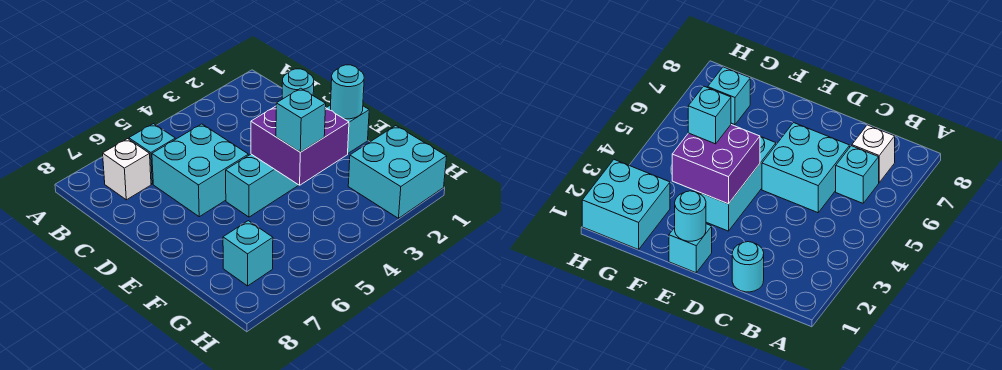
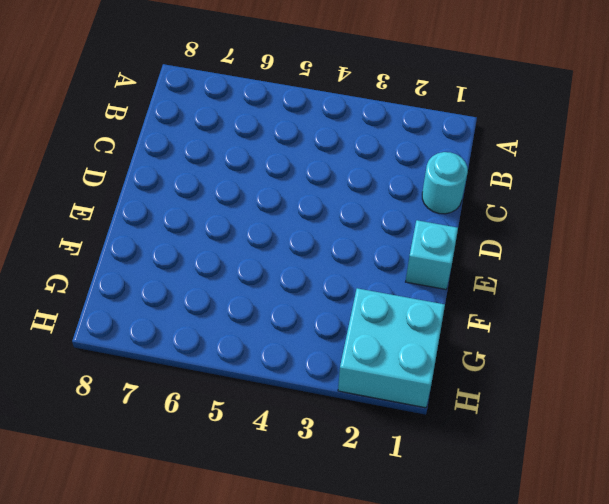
none -> cyan brick B6 level 1
none -> white brick B7 level 1

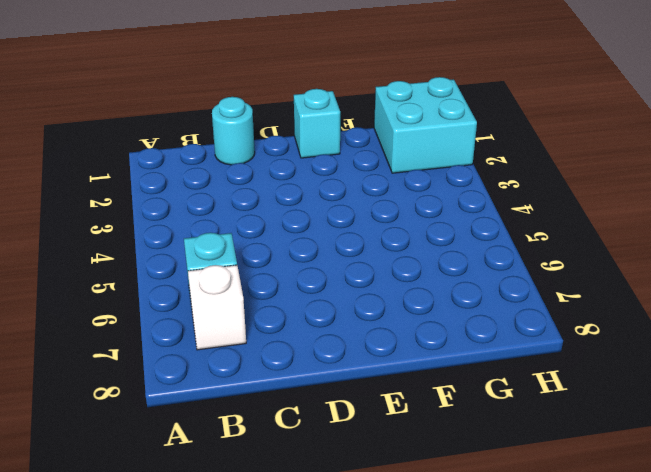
none -> cyan brick C5:D6 level 1
none -> cyan brick E3:E5 level 1

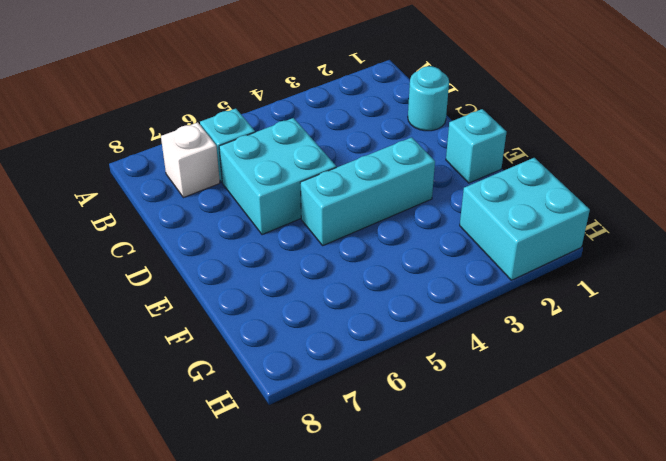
none -> cyan brick G7 level 1
none -> cyan round brick E1 level 2

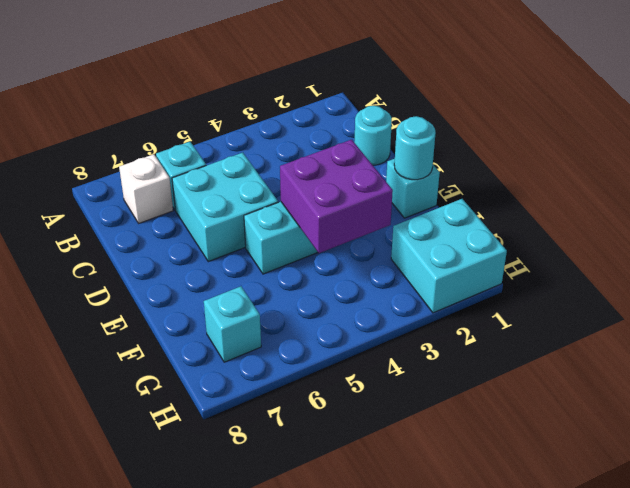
none -> cyan brick F4 level 3

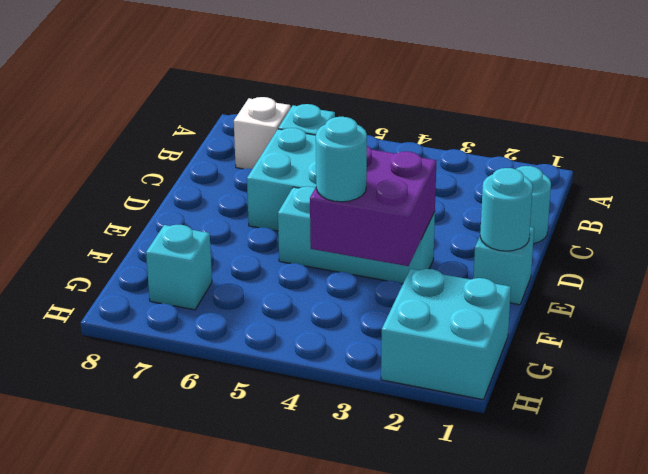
cyan round brick F4 level 3 -> cyan brick F4 level 3

